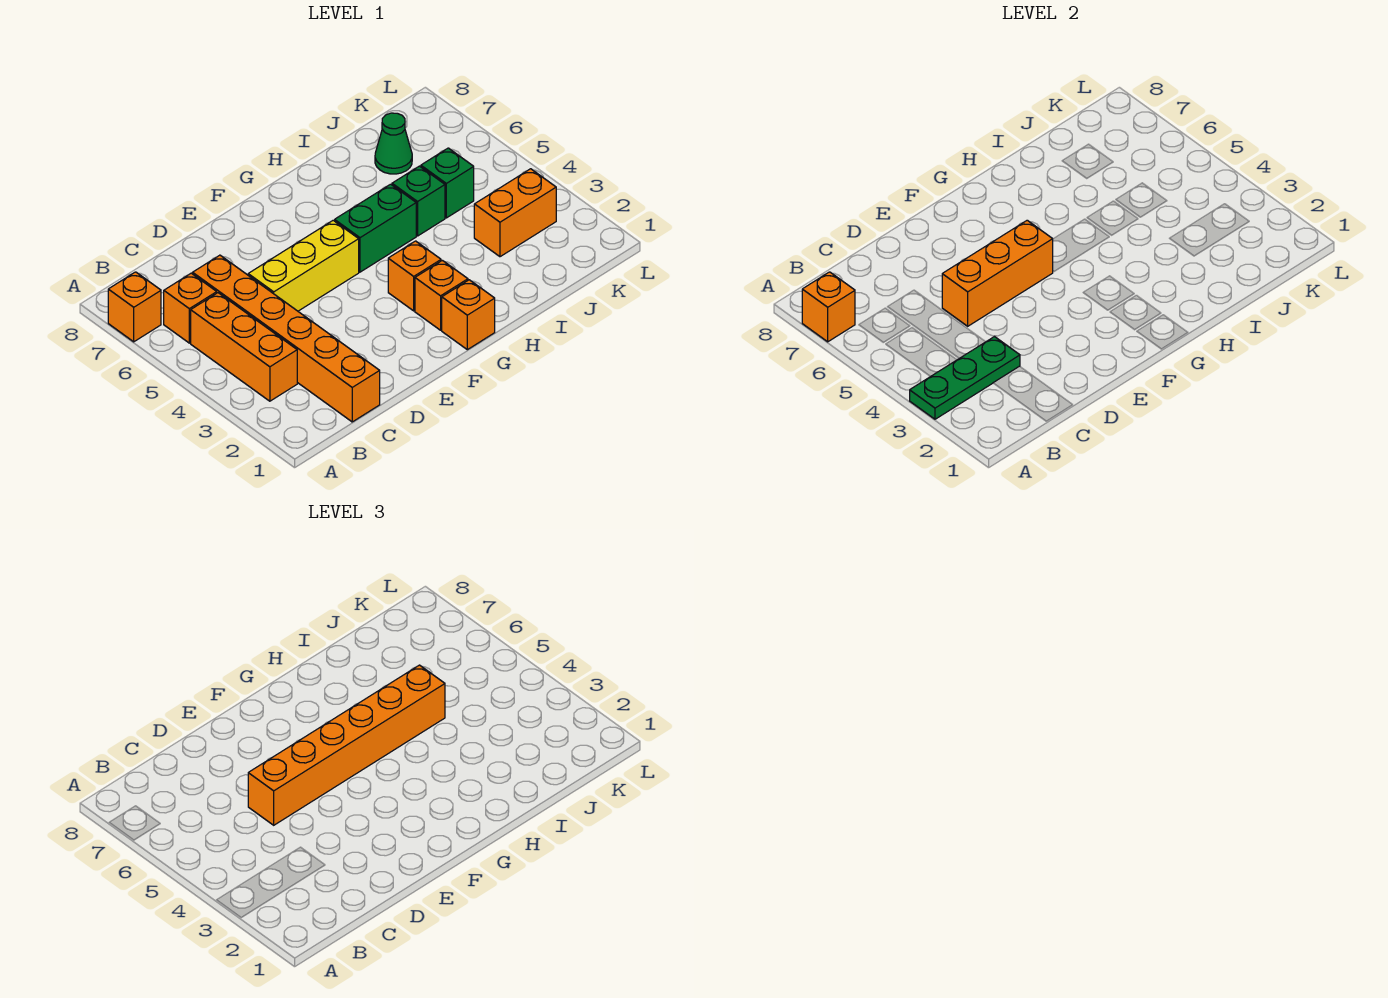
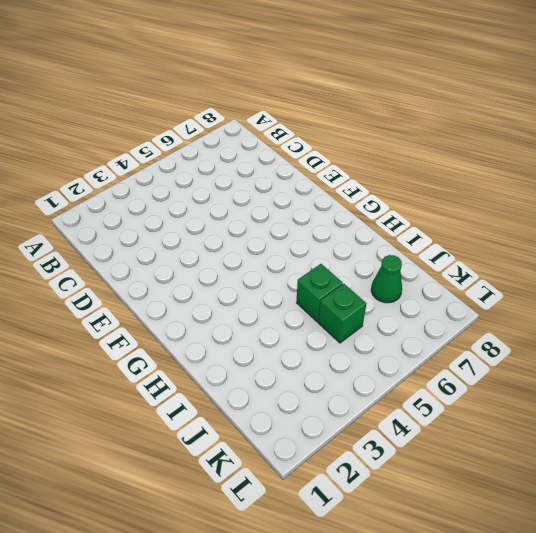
none -> orange brick A7 level 1
none -> orange brick B3:B5 level 1
none -> orange brick B6 level 1

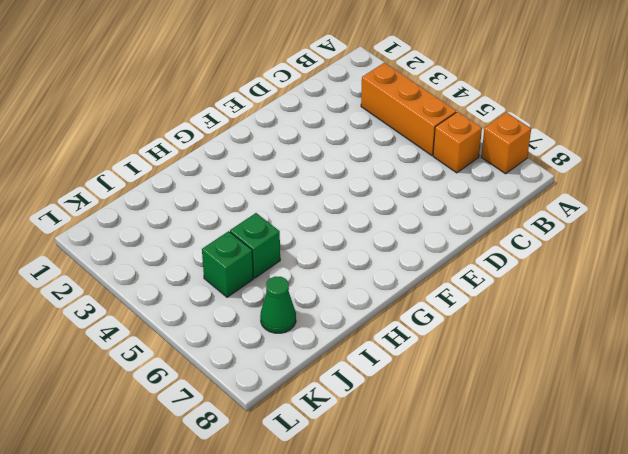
none -> orange brick C1:C6 level 1
none -> yellow brick D5:F5 level 1
none -> orange brick G1 level 1

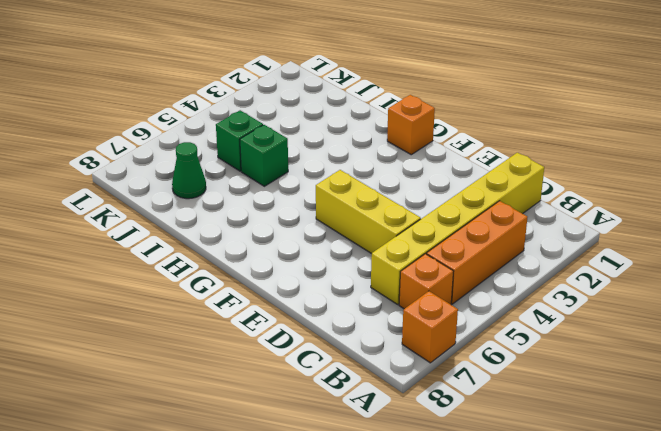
yellow brick C1:C6 level 1 -> orange brick C1:C6 level 1
none -> orange brick G2 level 1
none -> orange brick G3 level 1
none -> green brick G5:H5 level 1

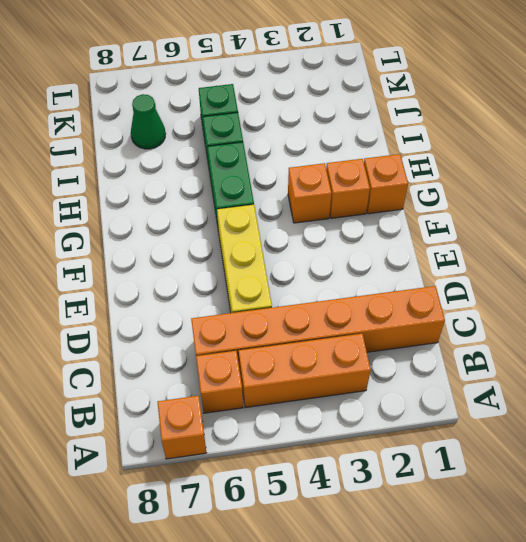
none -> orange brick J3:K3 level 1
none -> green plate A3:C3 level 2
none -> orange brick A7 level 2

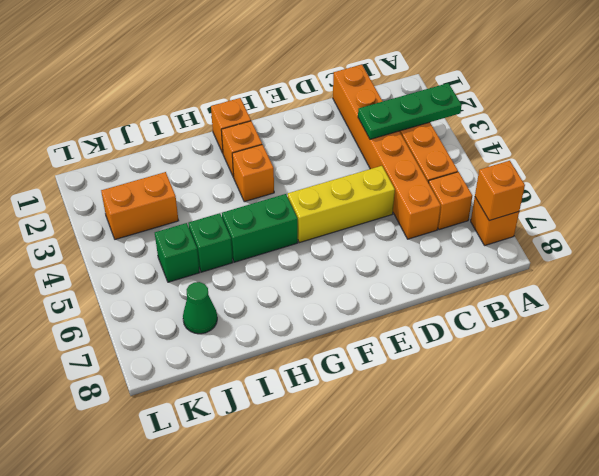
none -> orange brick D5:F5 level 2
none -> orange brick D5:I5 level 3

